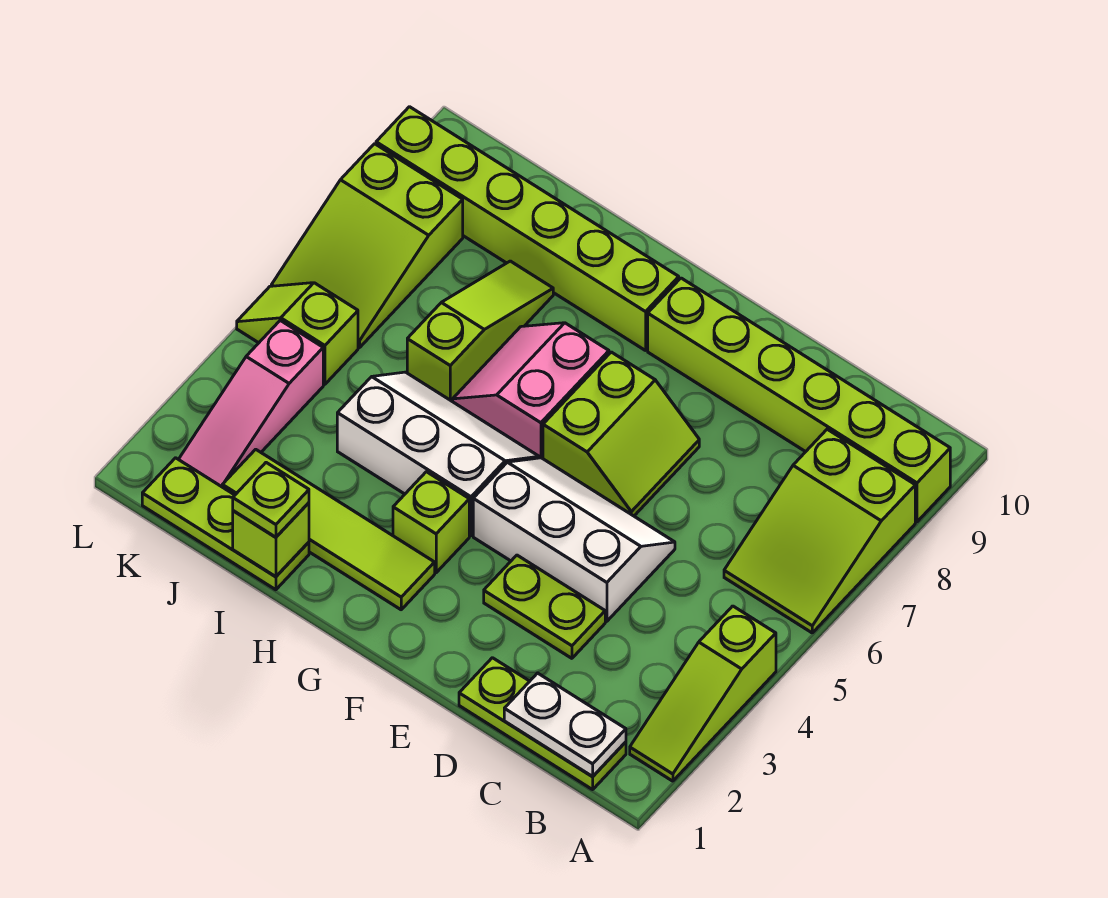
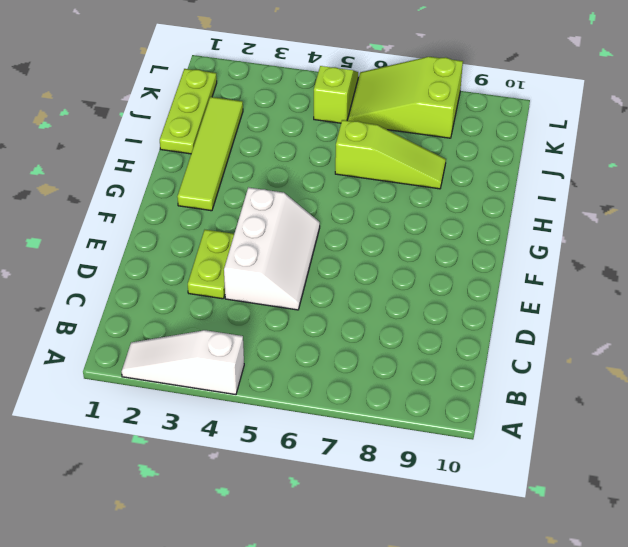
white slope A2:A4 level 1 top 4 -> lime slope A2:A4 level 1 top 4
none -> lime slope A6:B8 level 1 top 8
none -> lime brick A9:F9 level 1
none -> lime plate B1:D1 level 1

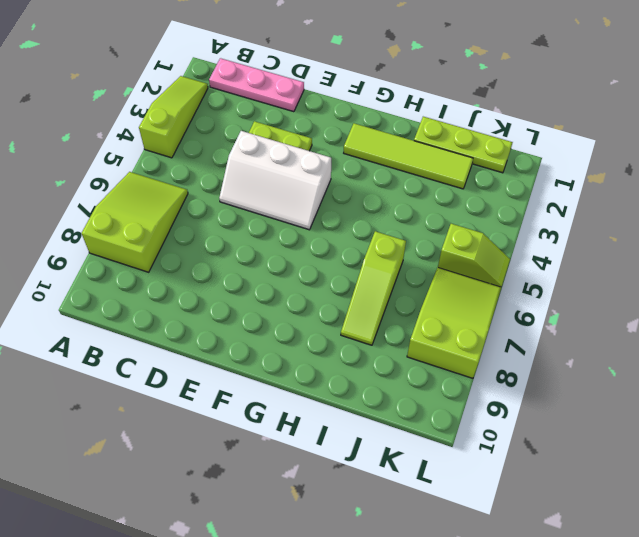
pink plate B1:D1 level 1 -> lime plate B1:D1 level 1
none -> lime brick A9:F9 level 1
none -> lime slope E6:F7 level 1 top F
none -> lime brick G3 level 1

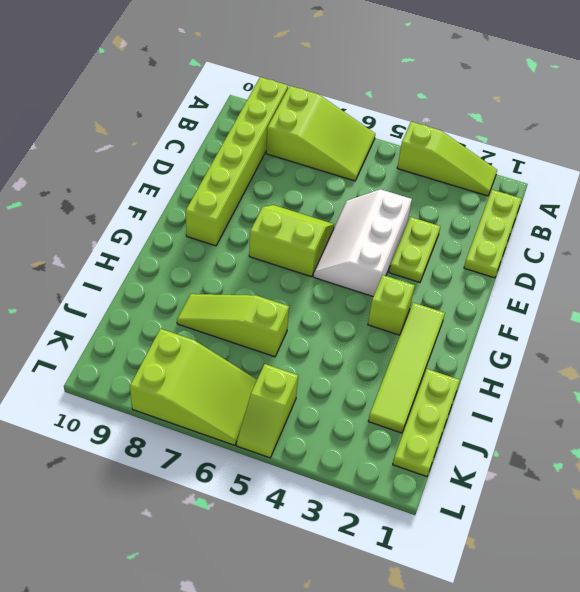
none -> white slope G4:I5 level 1 top 4
none -> pink slope G6:H7 level 1 top G
none -> lime brick G9:L9 level 1

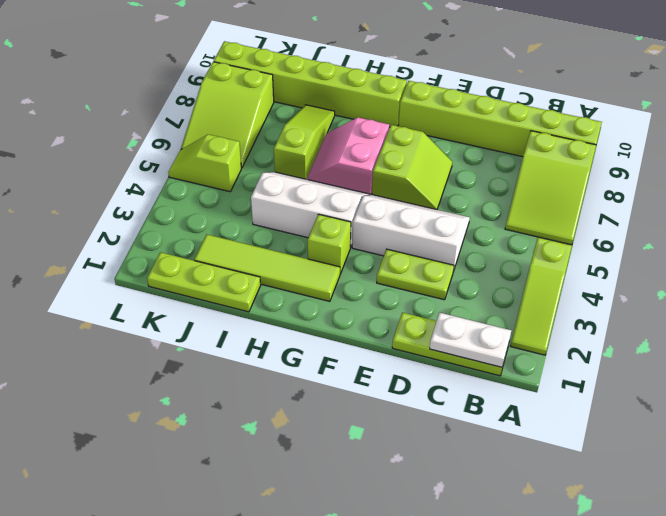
none -> pink slope K2:K4 level 1 top 4
none -> lime brick I1 level 2
none -> lime plate I1 level 3

